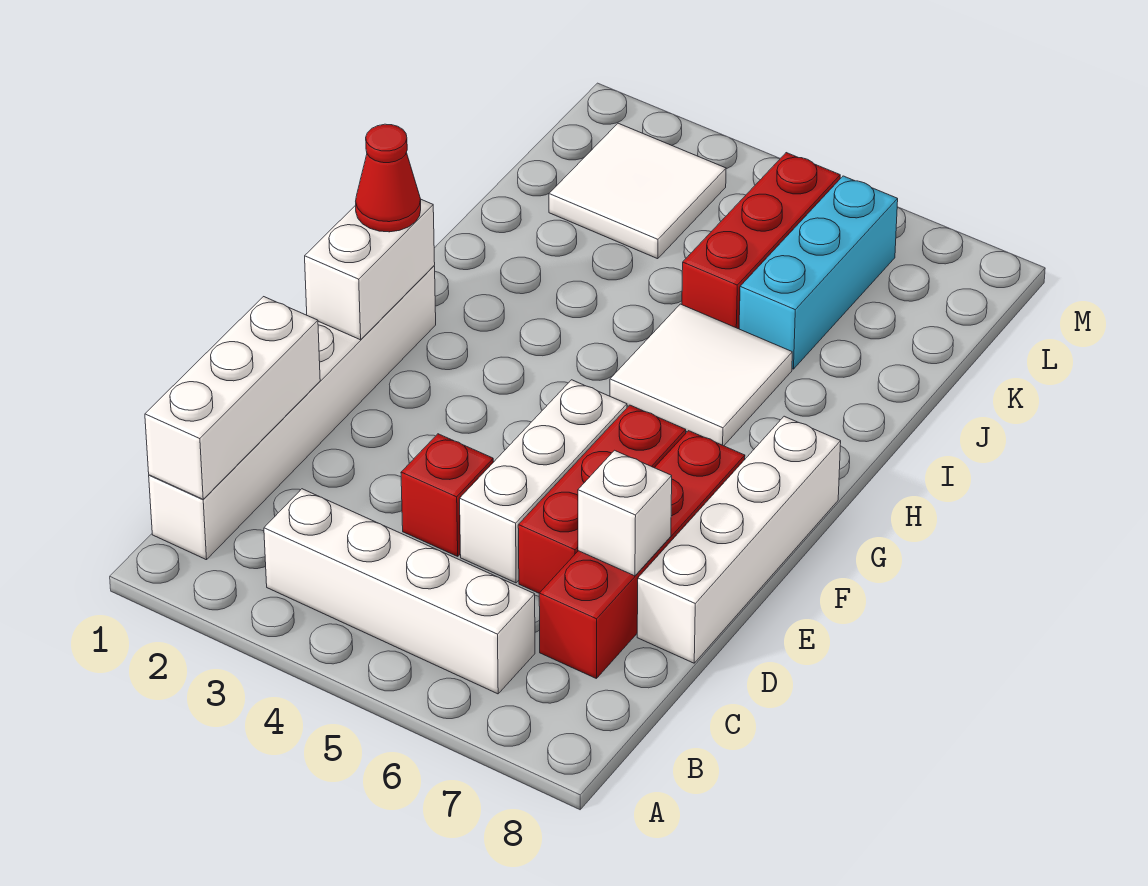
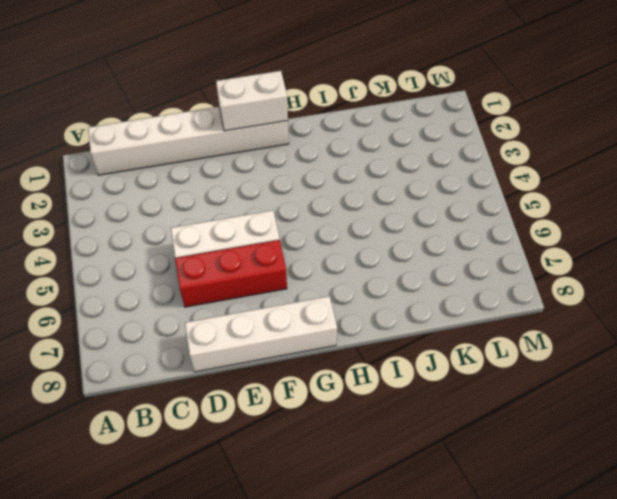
none -> white brick B3:B6 level 1
none -> red brick C7:F7 level 1
none -> red brick D4 level 1

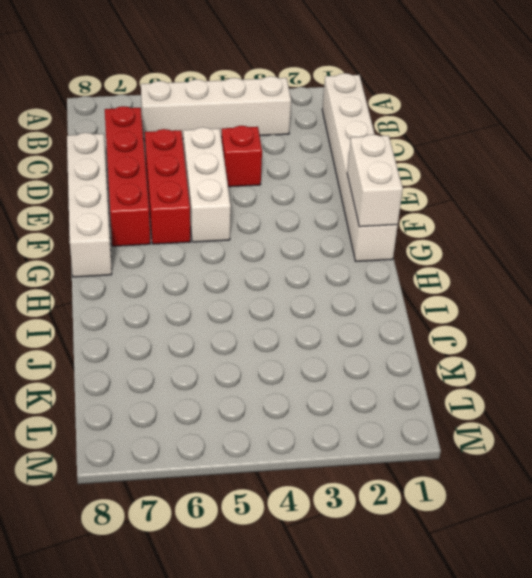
none -> white tile H5:I6 level 1
none -> red brick J5:L5 level 1
none -> cyan brick J6:L6 level 1

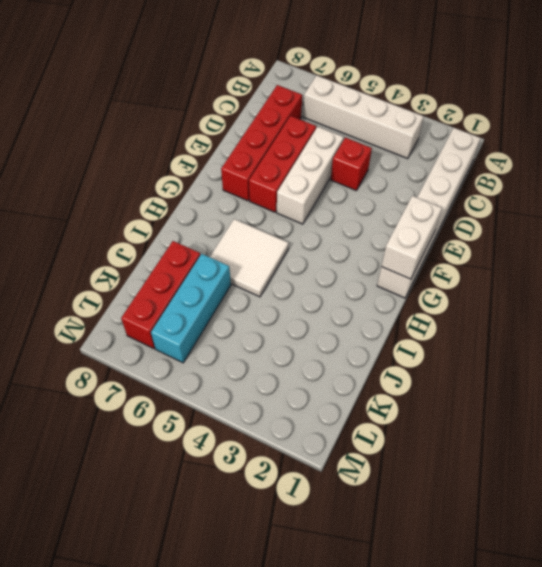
red brick J7:L7 level 1 -> red brick J5:L5 level 1
none -> white brick D8:G8 level 1
none -> white tile K2:L3 level 1
none -> white brick B1:D1 level 2

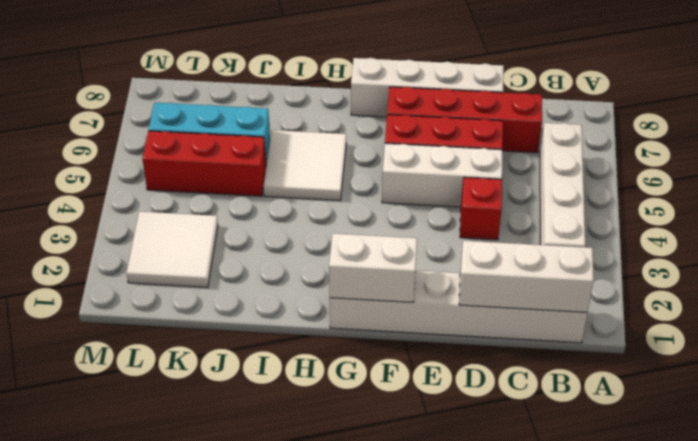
none -> white brick D7 level 2
none -> red cone G1 level 3

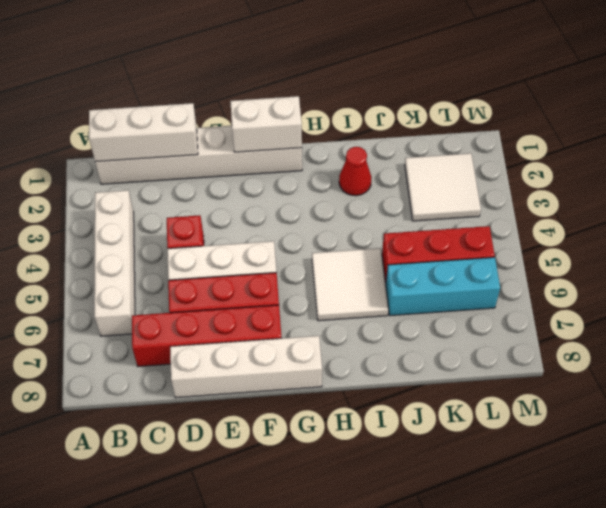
red cone I2 level 1 -> red cone G1 level 3
none -> white brick D7 level 2

